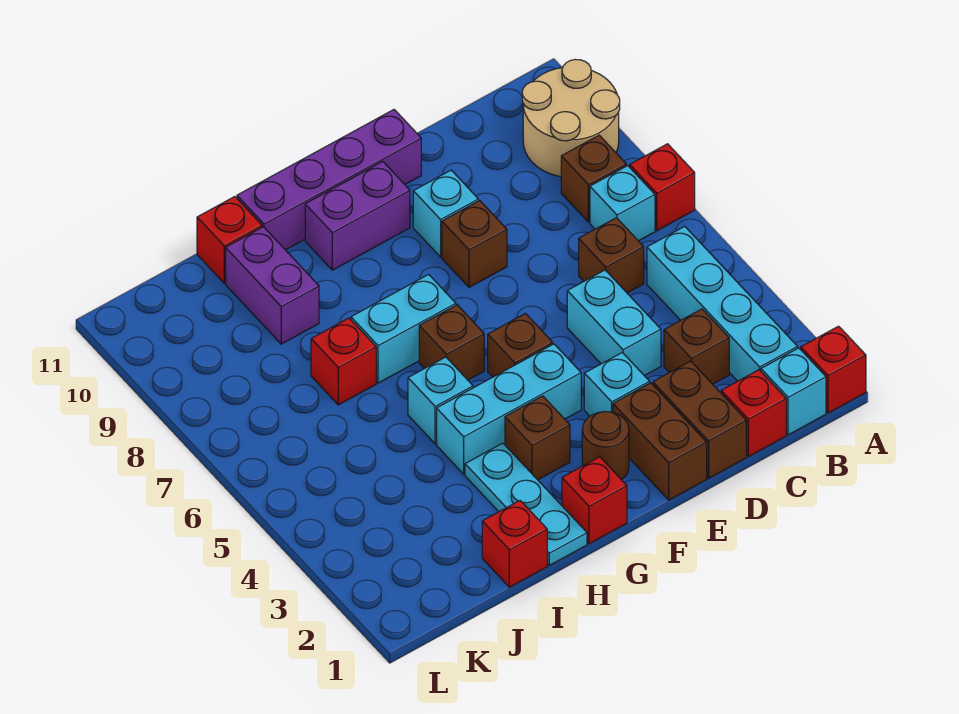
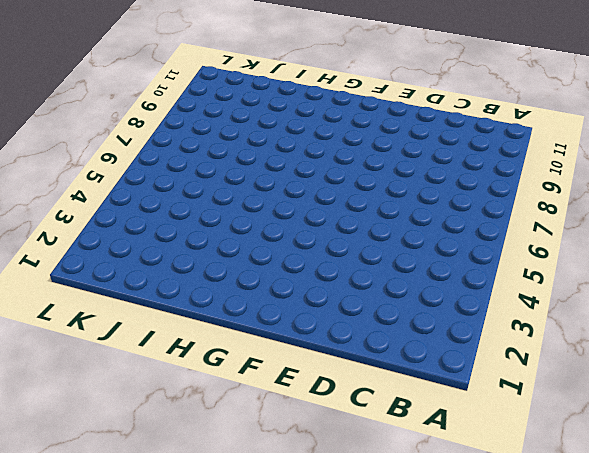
none -> red brick A1 level 1
none -> red brick A7 level 1
none -> tan round brick A9:B10 level 1
none -> cyan brick B1 level 1

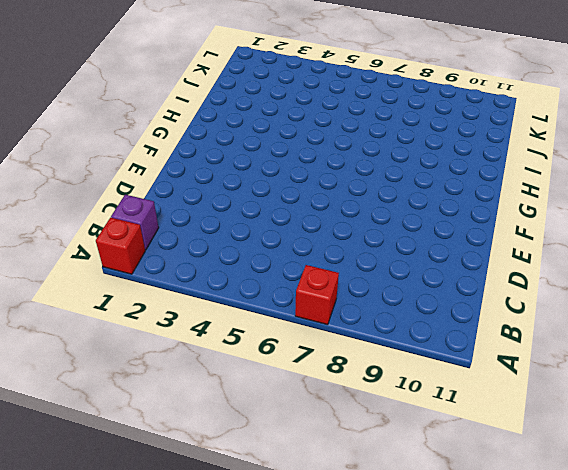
purple brick B1 level 1 -> cyan brick B1 level 1
none -> tan round brick A9:B10 level 1
none -> cyan brick B2:B5 level 1
none -> cyan brick B7 level 1
none -> brown brick B8 level 1

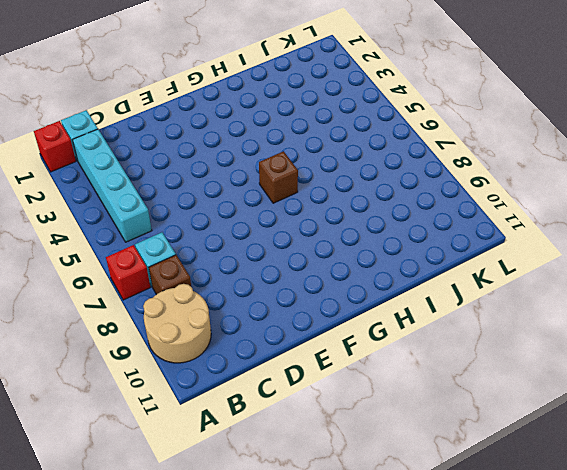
none -> red brick C1 level 1
none -> brown brick C3 level 1
none -> brown brick C6 level 1
none -> brown brick D1:D2 level 1

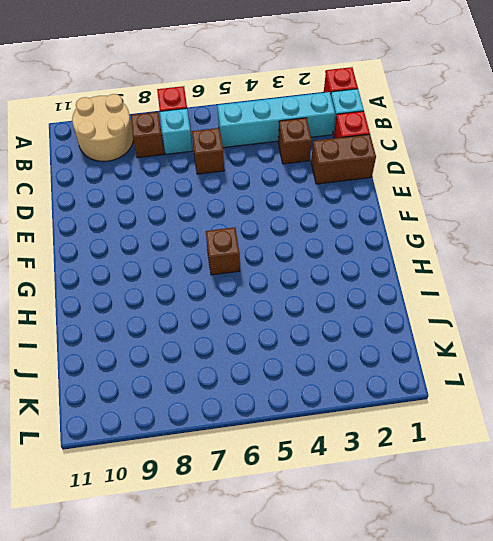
none -> cyan brick D4:D5 level 1
none -> brown brick E1:E2 level 1
none -> cyan brick E3 level 1
none -> brown brick E8 level 1

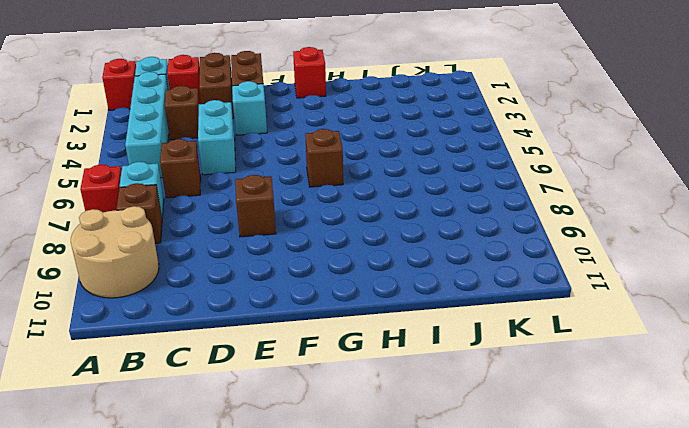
none -> cyan brick E9 level 1
none -> purple brick E11:H11 level 1
none -> brown round brick F2 level 1
none -> cyan brick F4:H4 level 1

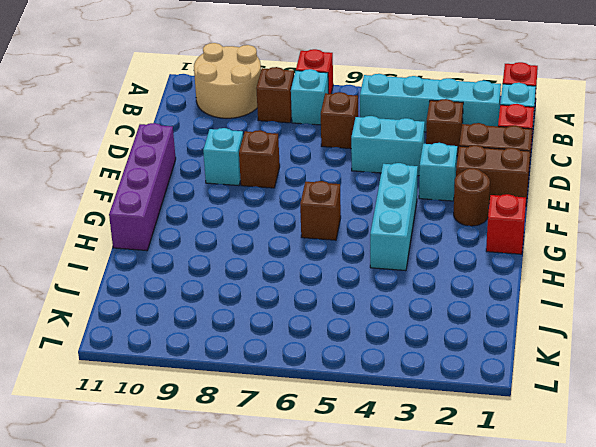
none -> brown brick F5 level 1
none -> purple brick F10:G10 level 1
none -> brown brick G3 level 1
none -> cyan brick G7:H7 level 1

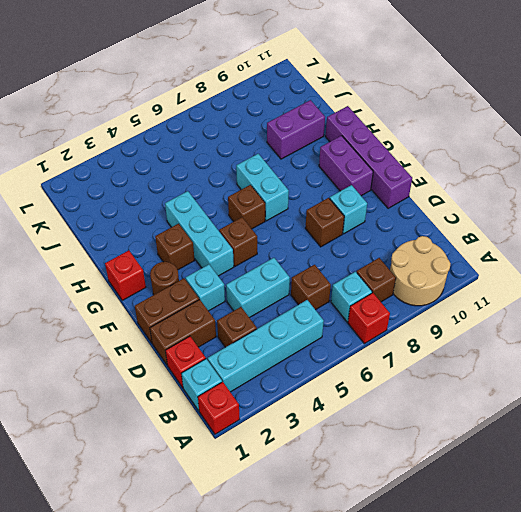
none -> cyan plate H1:H3 level 1
none -> cyan brick H5 level 1
none -> red brick I1 level 1
none -> red brick I7 level 1

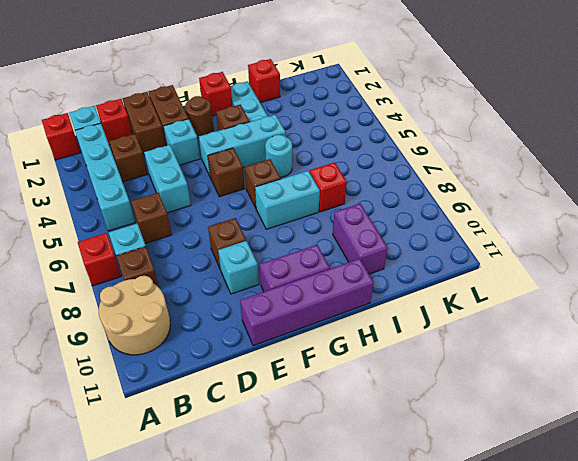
cyan round brick H5 level 1 -> cyan brick H5 level 1
none -> red brick I11 level 1

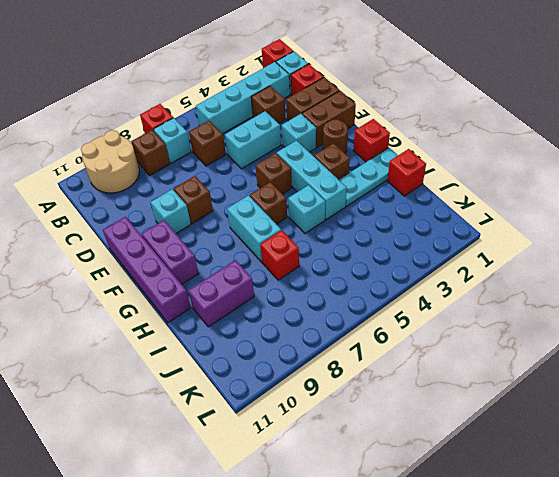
none -> red brick I11 level 1

